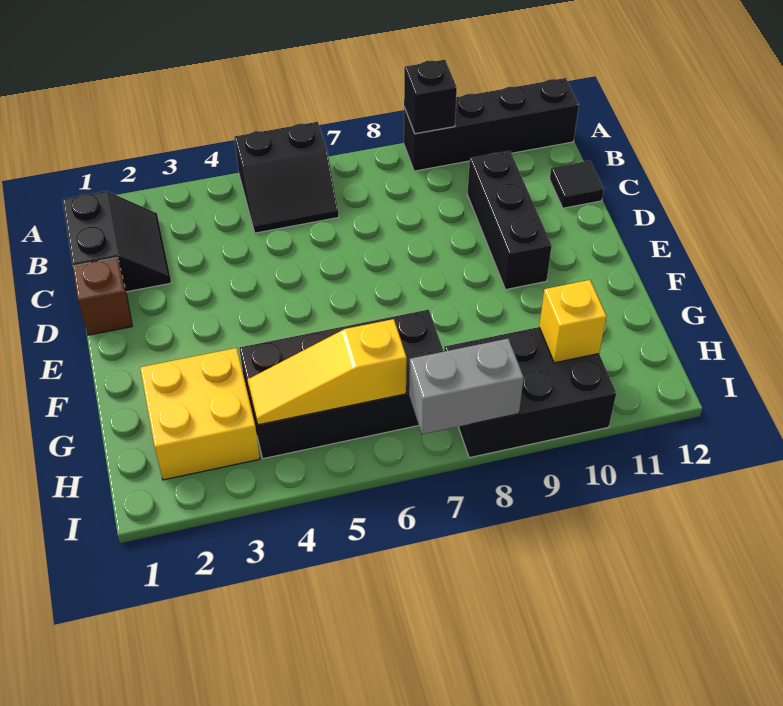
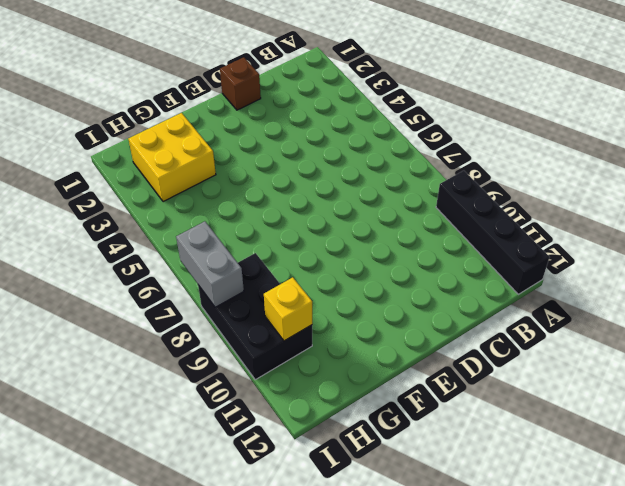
none -> black slope A5:B6 level 1 top A
none -> black slope B1:C2 level 1 top 1
none -> black brick C10:E10 level 1

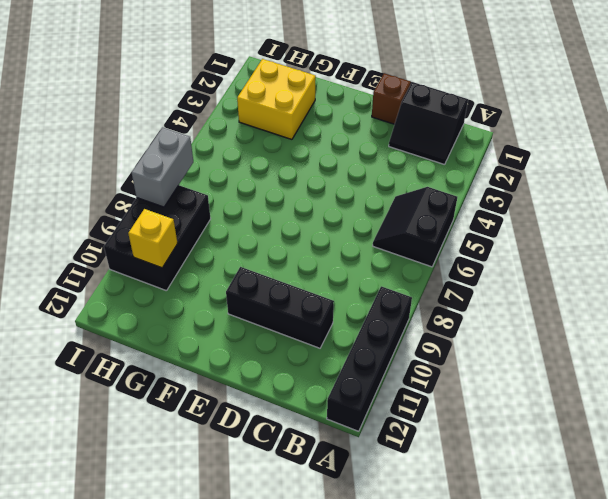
none -> black tile C12 level 1
none -> black brick G4:H7 level 1
none -> black brick A9 level 2

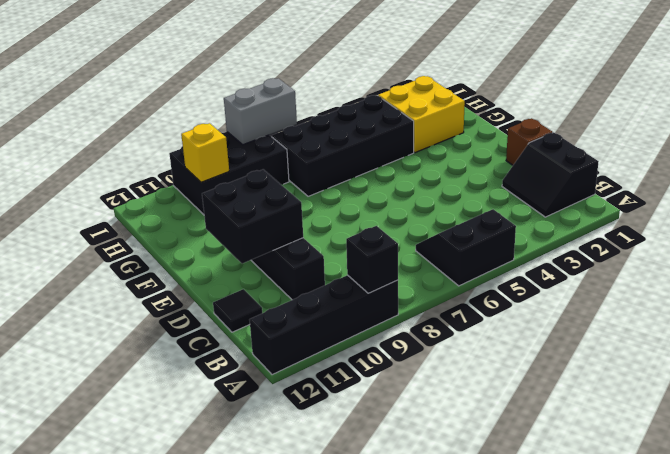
black brick D10:E11 level 2 -> none
none -> yellow slope H4:H6 level 2 top 6

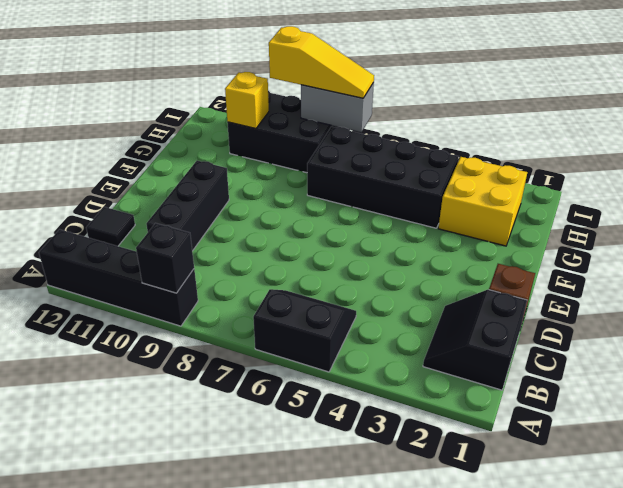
yellow slope I7:I9 level 3 top 9 -> yellow slope H4:H6 level 2 top 6

